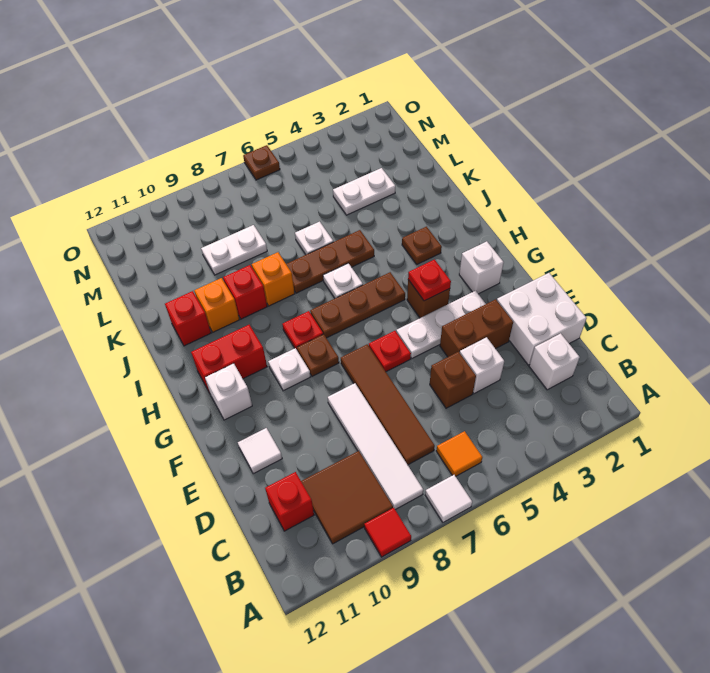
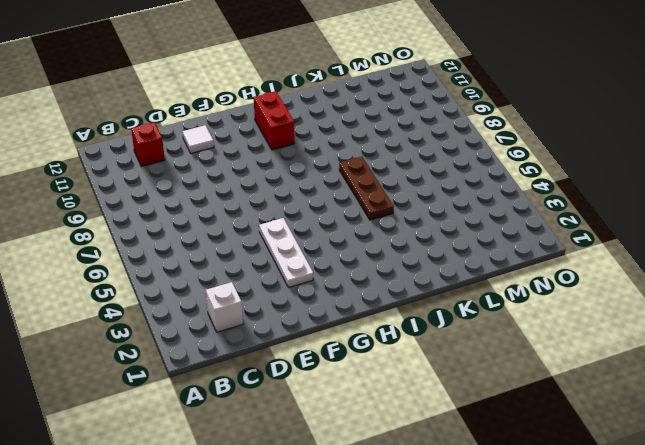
none -> white tile A7 level 1
none -> red tile A9 level 1
none -> orange tile B6 level 1
none -> white tile B8:E8 level 1

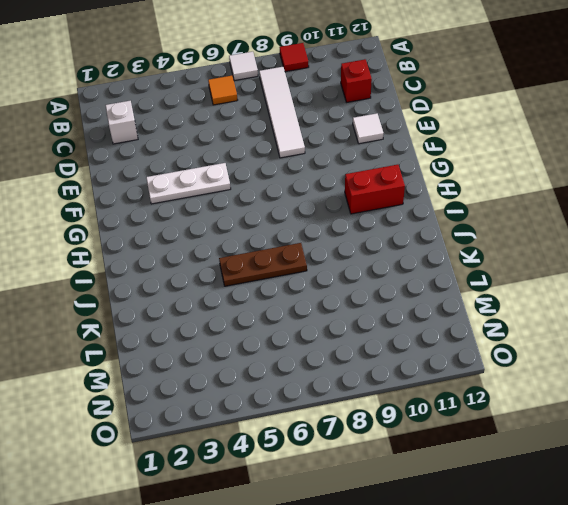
none -> brown tile B9:C10 level 1
none -> brown tile C7:F7 level 1
none -> white brick D1:E2 level 1
none -> white brick D4 level 1

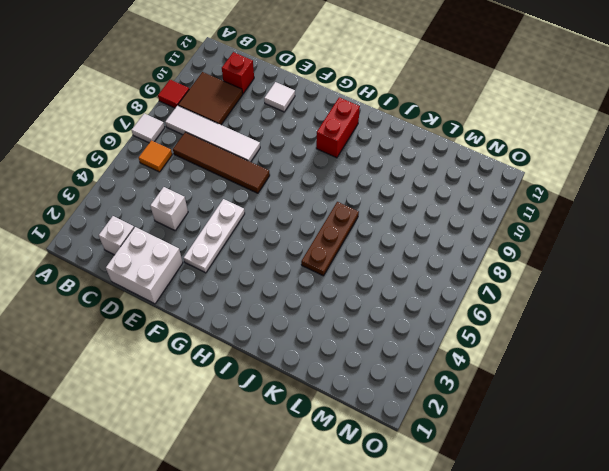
none -> brown brick D5 level 1
none -> brown brick E3:E4 level 1
none -> red plate F6 level 1
none -> white brick G2 level 1

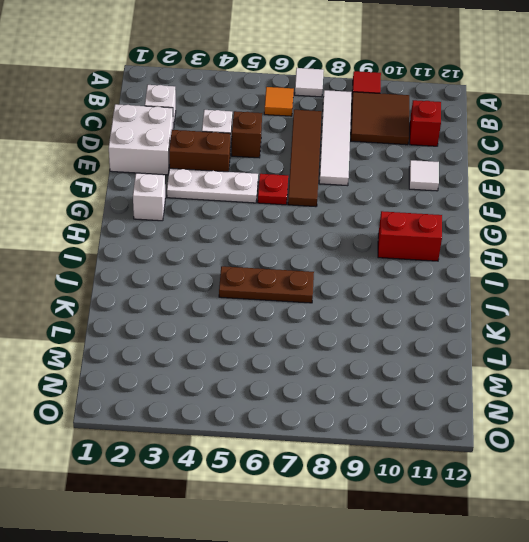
none -> brown brick G4 level 1
none -> brown plate G8 level 1
none -> white plate G9 level 1
none -> white brick G11 level 1

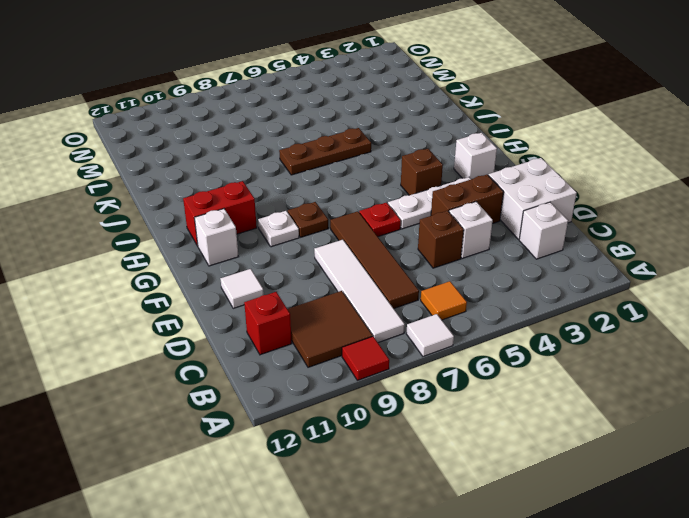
none -> brown plate H5:H7 level 1
none -> red plate H8 level 1
none -> brown plate I3 level 1
none -> white plate I6 level 1

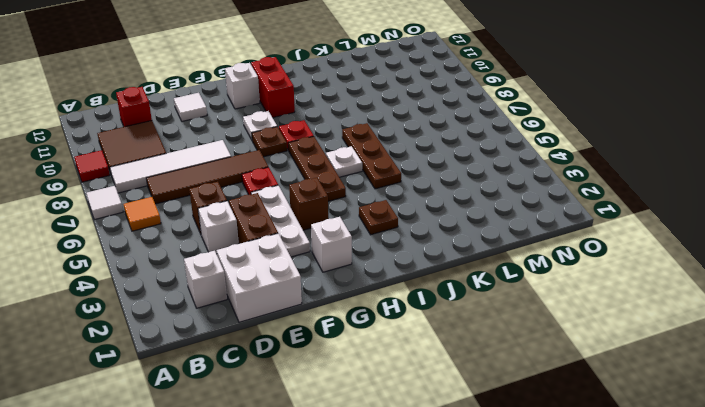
none -> orange brick J8 level 1
none -> red brick J9 level 1
none -> orange brick J10 level 1
none -> red brick J11 level 1

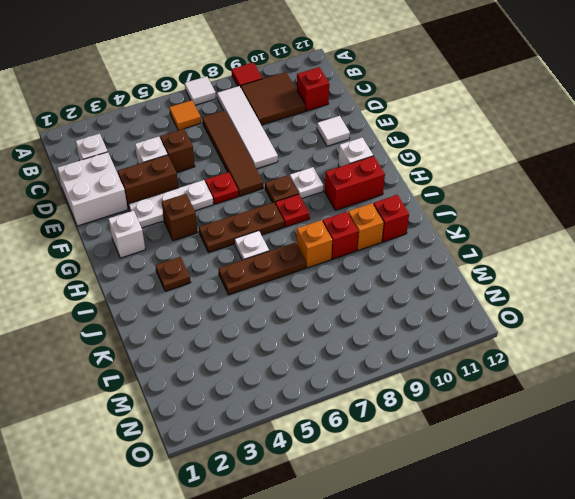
none -> white plate K6 level 1
none -> white plate L3:L4 level 1
none -> white plate L8:L9 level 1
none -> brown plate O6 level 1

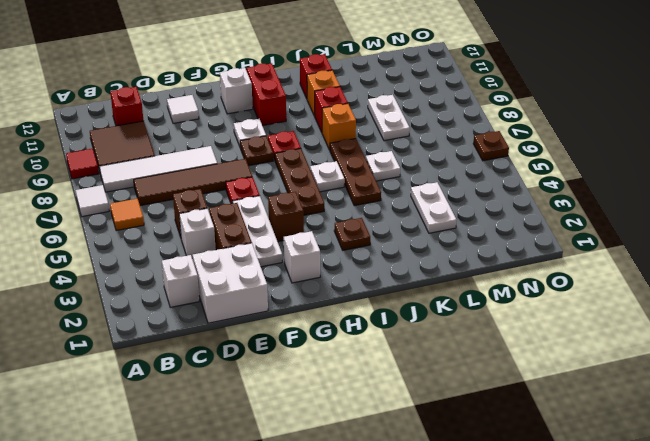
none -> red plate G4 level 2

